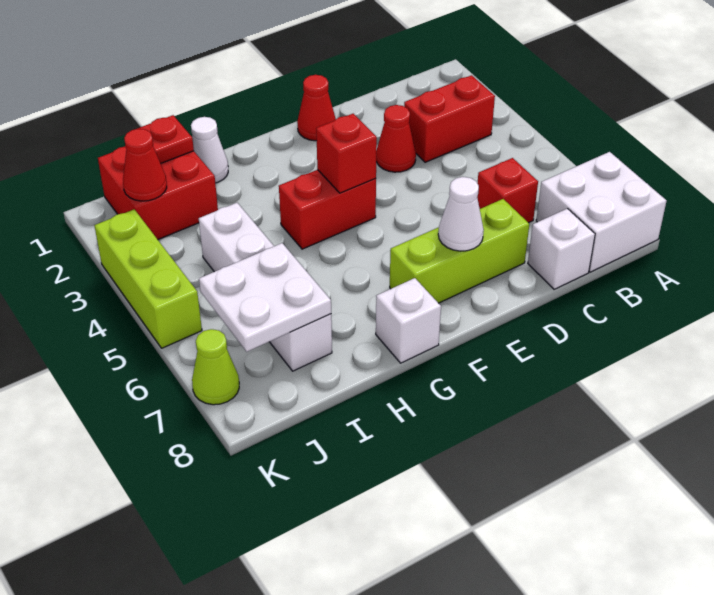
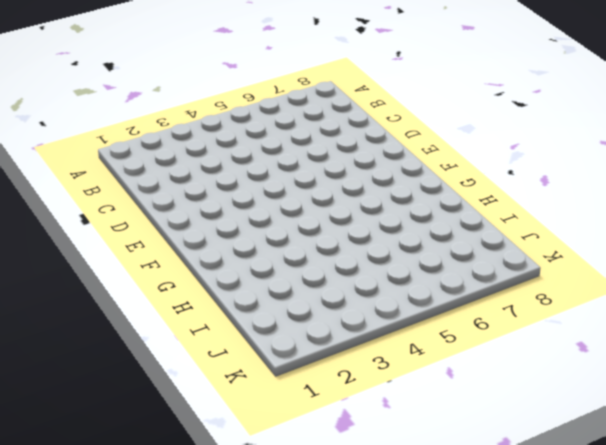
none -> white brick A7:B8 level 1
none -> red brick B3:C3 level 1
none -> red brick C6 level 1

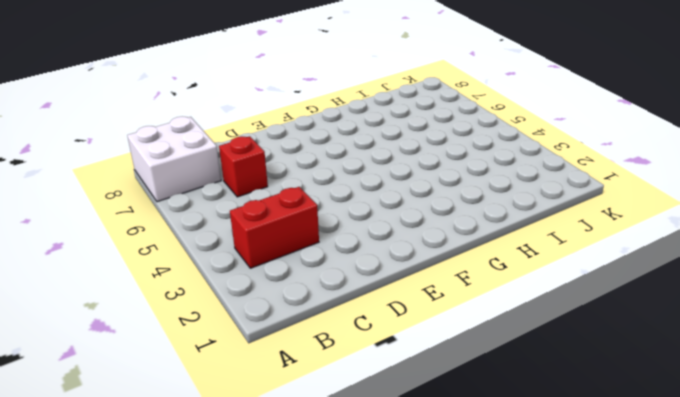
none -> white brick C8 level 1
none -> red cone D3 level 1
none -> lime brick D7:F7 level 1

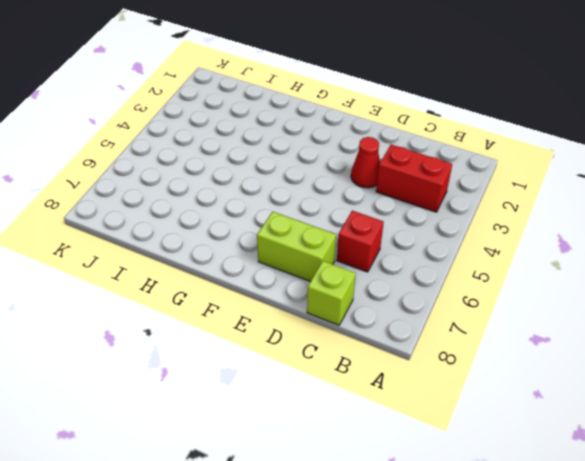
lime brick C8 level 1 -> white brick C8 level 1
lime brick D7:E7 level 1 -> lime brick D7:F7 level 1
none -> white brick A7:B8 level 1
none -> red cone E1 level 1
none -> red brick F4:G4 level 1

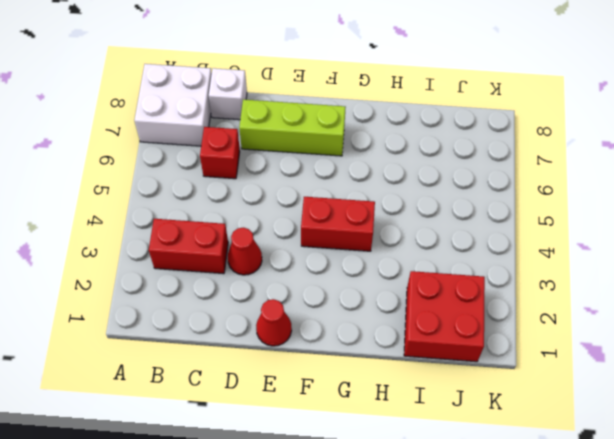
none -> white brick G8 level 1
none -> white cone H1 level 1
none -> white brick I4:I7 level 1

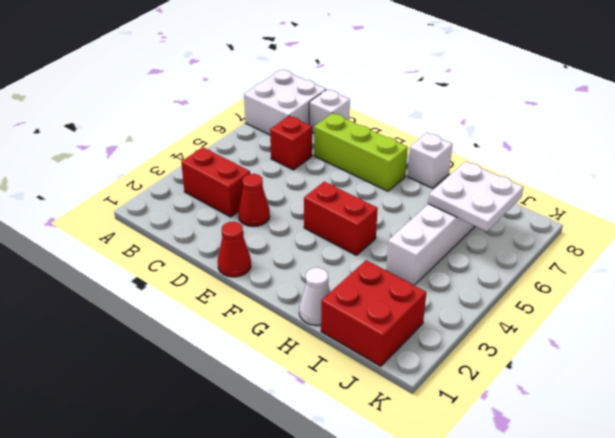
none -> lime brick K3:K5 level 1
none -> lime cone K7 level 1
none -> white cone E7 level 2

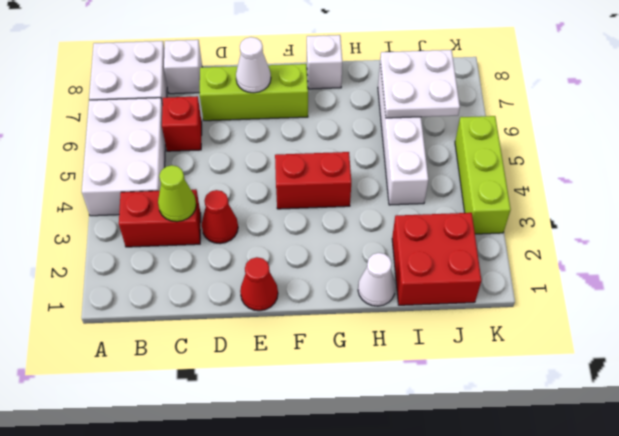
white brick A4:B6 level 1 -> none
lime cone C3 level 2 -> lime cone K7 level 1
none -> red brick F4 level 2
none -> red plate I1 level 2
none -> red cone J2 level 2

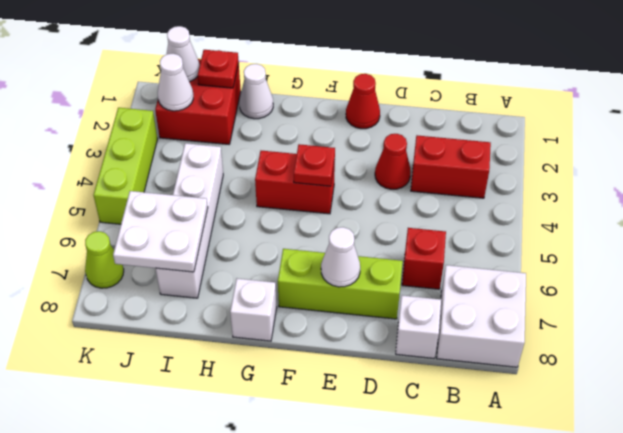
red plate F4 level 2 -> red brick F4 level 2
white cone J1 level 2 -> none
white cone J2 level 2 -> red cone J2 level 2

